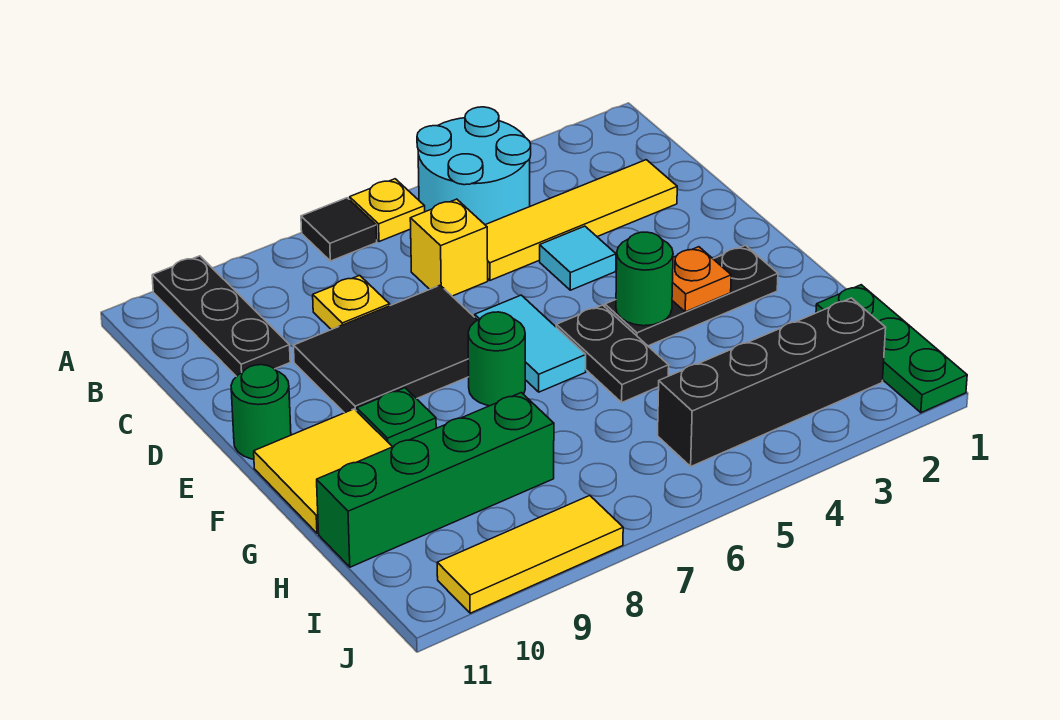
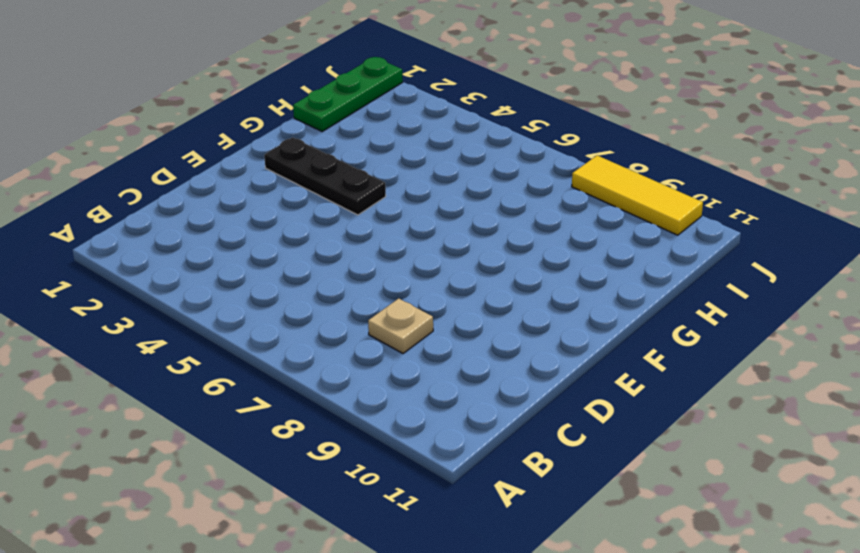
tan plate C8 level 1 -> yellow plate C8 level 1
none -> cyan round brick A4:B5 level 1
none -> yellow plate A6 level 1
none -> black tile A7 level 1

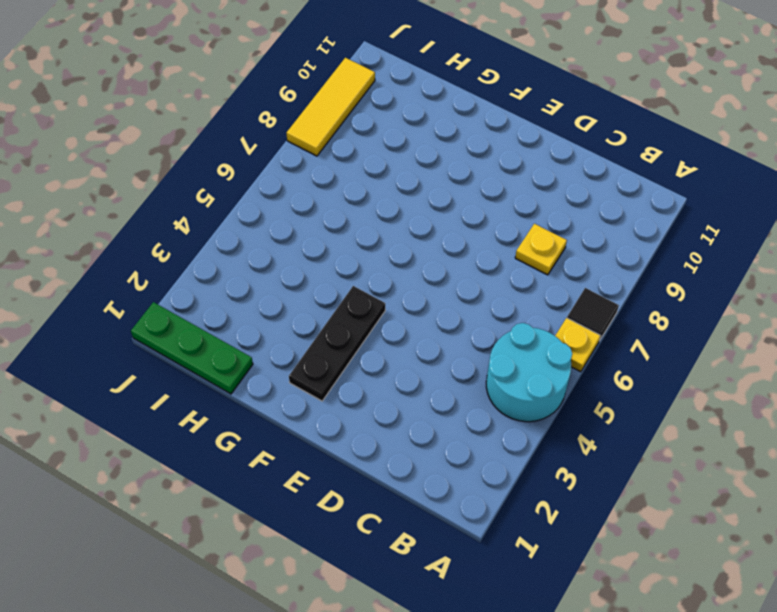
none -> black plate A10:C10 level 1
none -> yellow tile C2:C5 level 1
none -> yellow brick C6 level 1

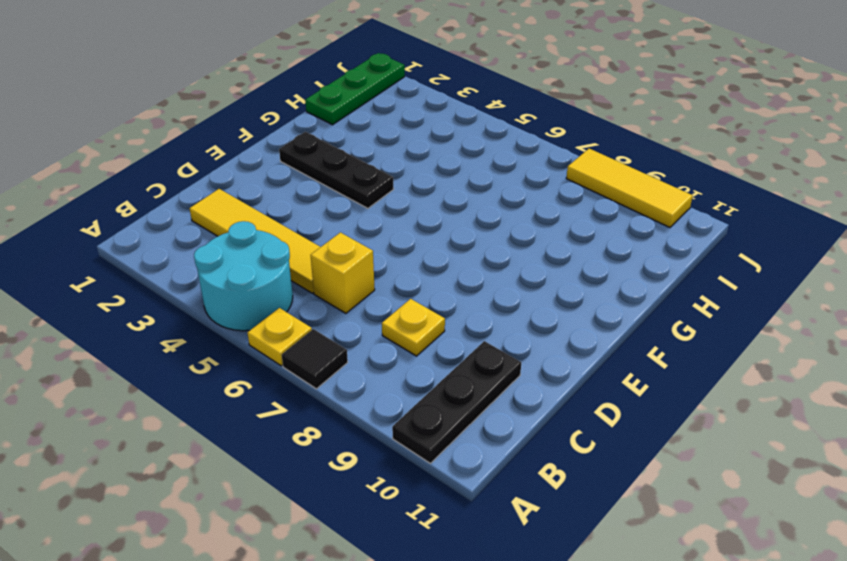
none -> cyan tile D4 level 1
none -> black tile D7:E9 level 1
none -> cyan tile E6:F6 level 1

